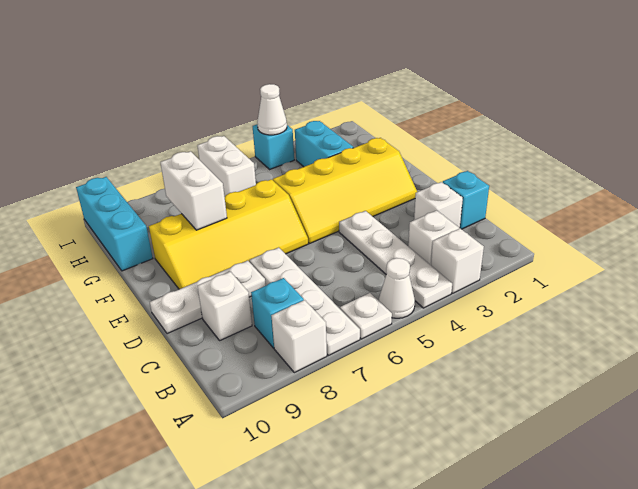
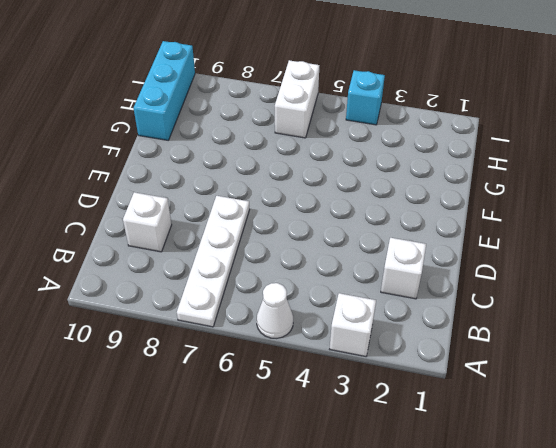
none -> white plate A4:D4 level 1
none -> white plate A6 level 1
none -> white brick A8 level 1

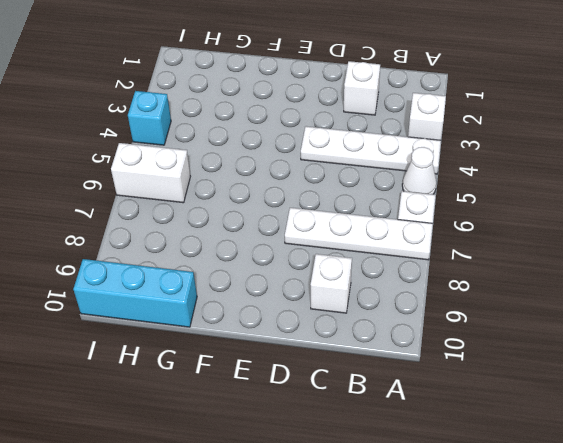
none -> white brick A8 level 1
none -> white brick B3 level 1
none -> cyan brick B8 level 1

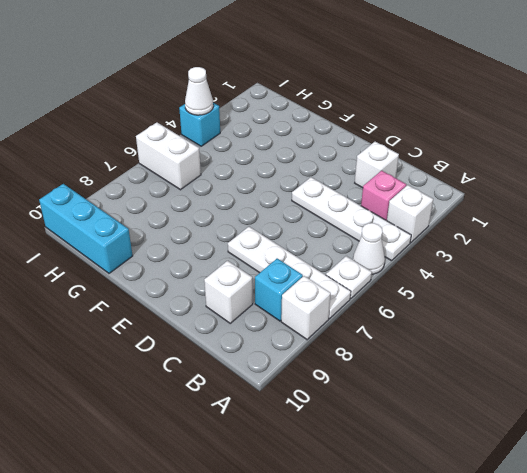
pink brick B3 level 1 -> white brick B3 level 1
none -> cyan brick C1 level 1
none -> white plate D8:D10 level 1
none -> yellow slope E2:F5 level 1 top F

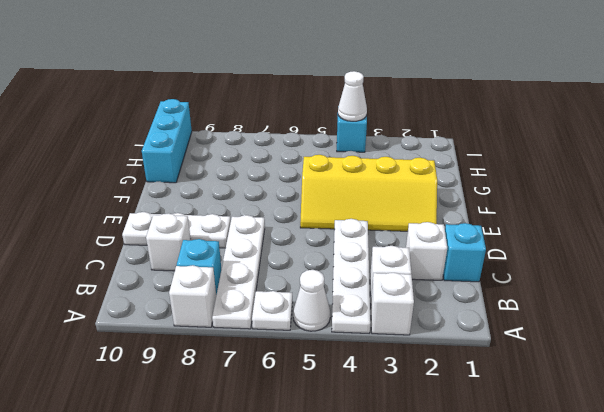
none -> yellow slope E6:F9 level 1 top F
none -> cyan brick G3:H3 level 1
none -> white brick H6:I6 level 1

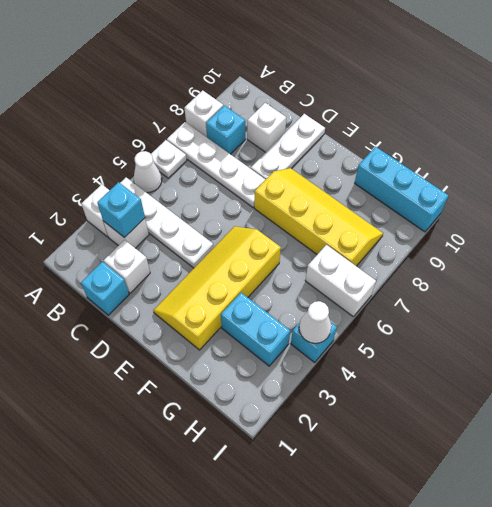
cyan brick B3 level 2 -> none
yellow slope E7:H8 level 1 top 7 -> yellow slope E6:F9 level 1 top F
none -> white brick F8:G8 level 2

